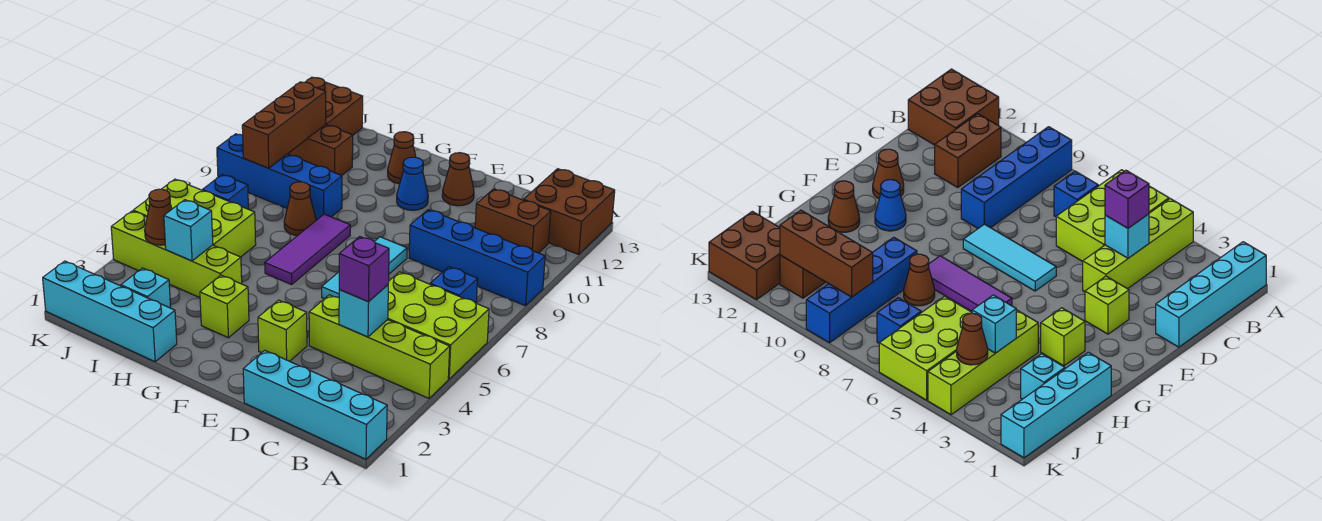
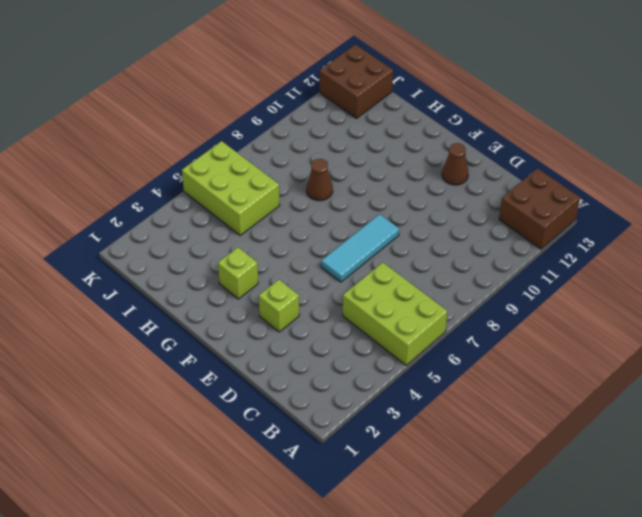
none -> cyan brick A1:D1 level 1
none -> lime brick A4:D4 level 1
none -> blue brick A9:D9 level 1

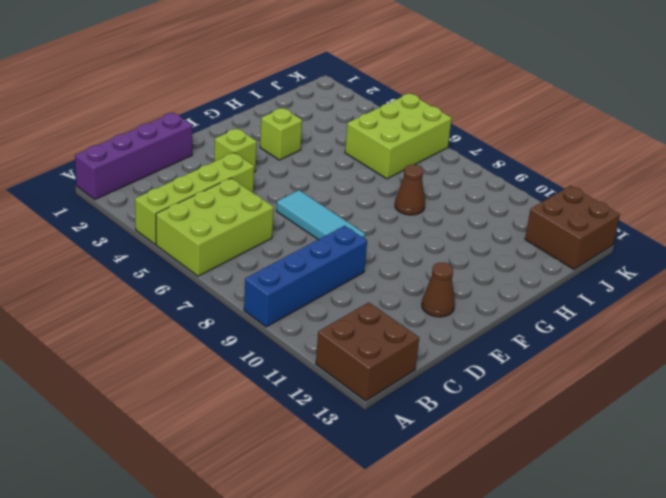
purple brick A1:D1 level 1 -> cyan brick A1:D1 level 1
none -> blue brick B7 level 1
none -> brown brick B11:C11 level 1
none -> blue cone F11 level 1

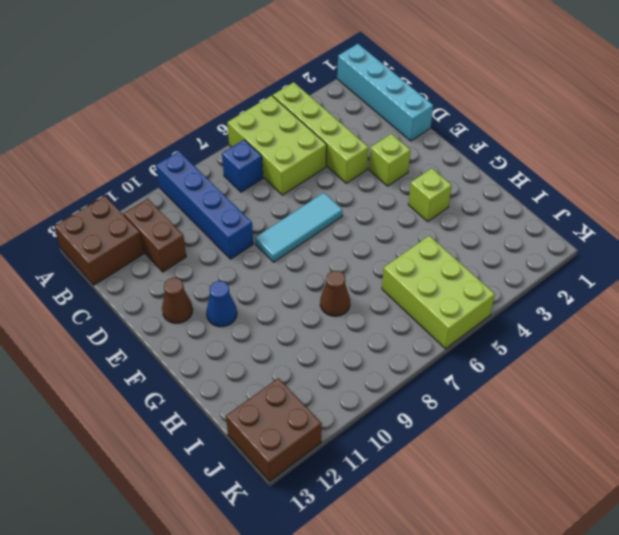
none -> purple tile G6:G8 level 1
none -> brown cone G12 level 1
none -> cyan brick H1:K1 level 1

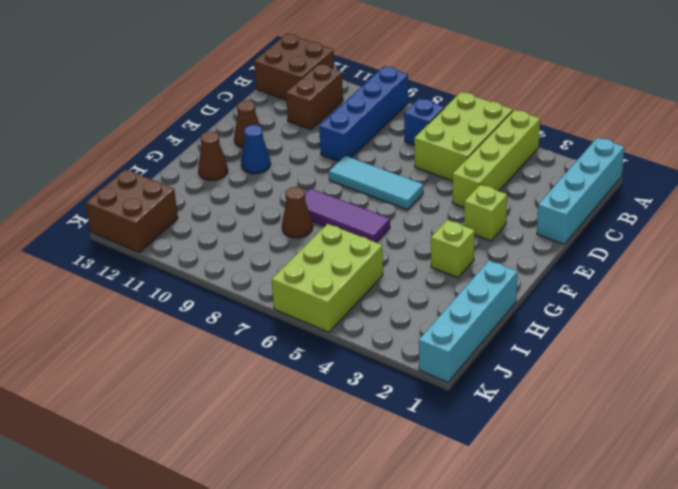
none -> lime brick H4:K4 level 1
none -> blue brick H9:K9 level 1
none -> cyan brick I2 level 1

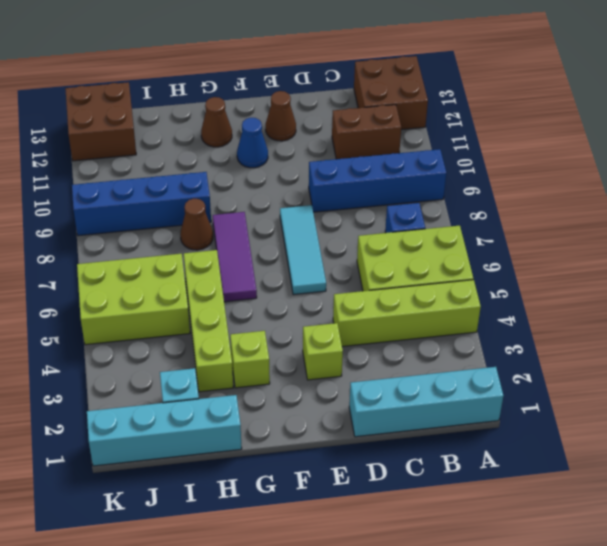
lime brick H3:H6 level 1 -> lime brick H4:K4 level 1
none -> brown brick I11:J11 level 1
none -> blue brick J7 level 1
none -> cyan brick C4 level 2

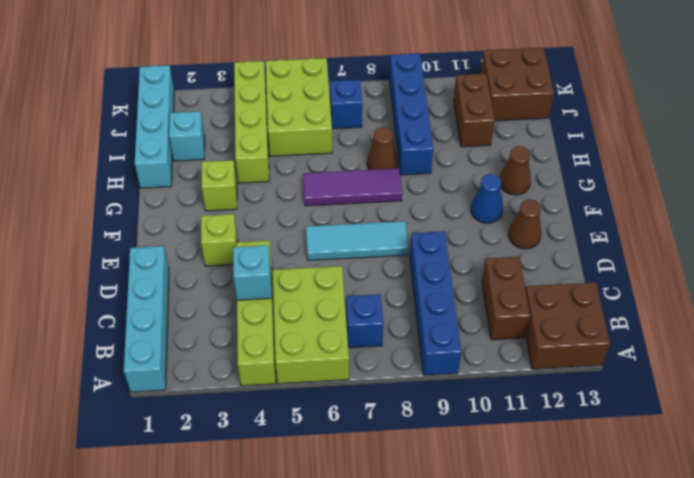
none -> cyan brick I4 level 2
none -> brown cone J4 level 2
none -> brown brick J9:J11 level 2

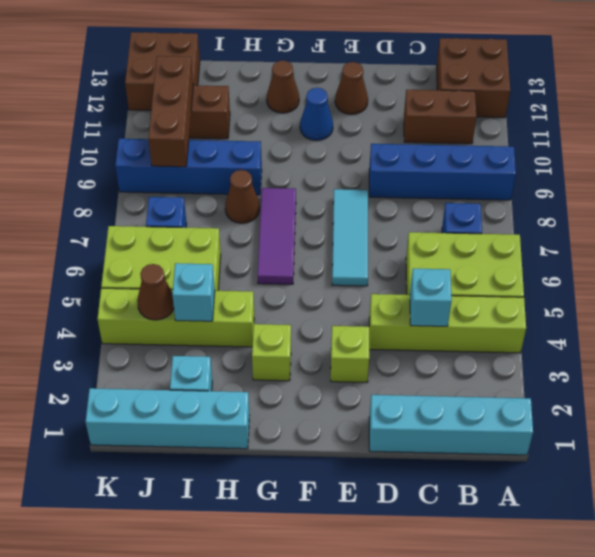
none -> purple brick C4 level 3

